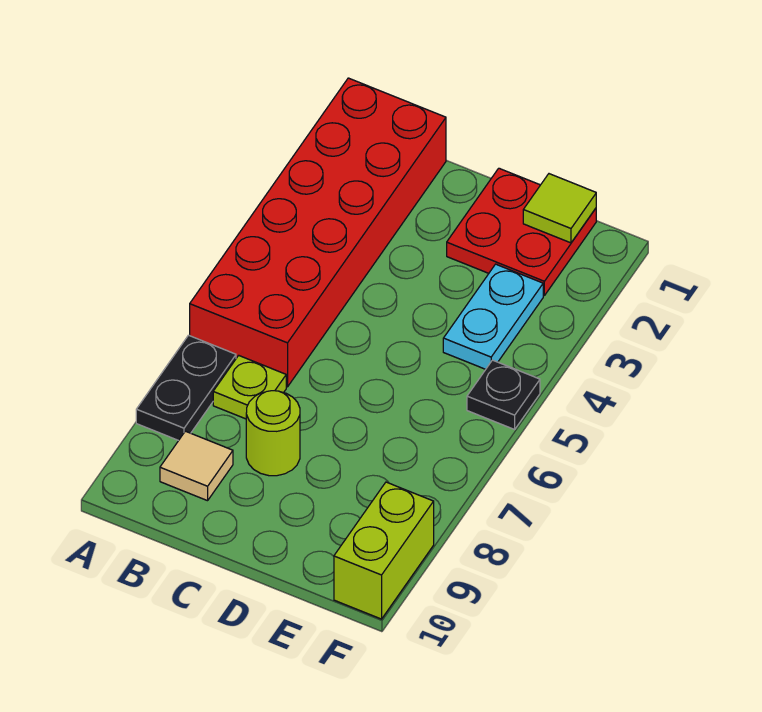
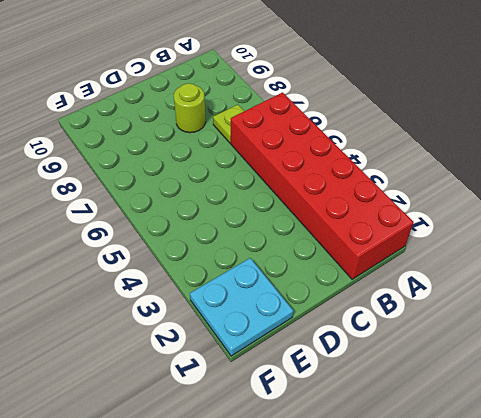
cyan plate E1:F2 level 1 -> red plate D1:E2 level 1
none -> black plate A7:A8 level 1
none -> tan tile B9 level 1

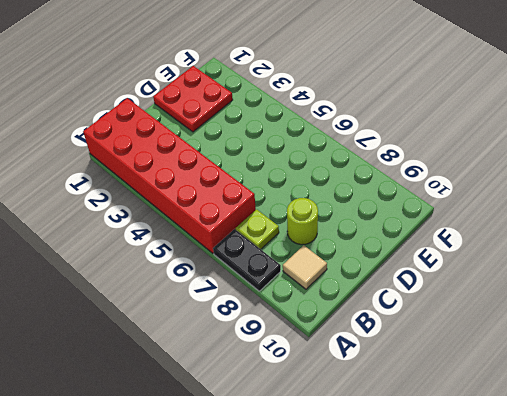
none -> cyan plate E3:E4 level 1
none -> black plate F5 level 1

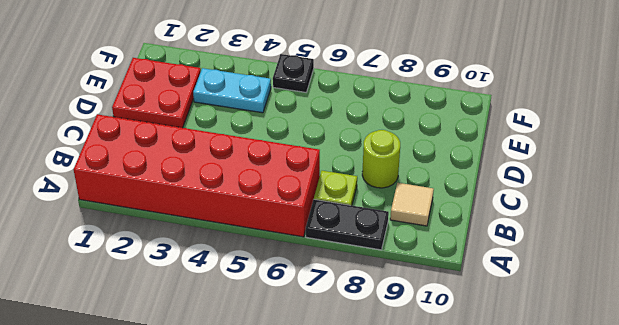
none -> lime brick F9:F10 level 1
none -> lime tile E1 level 2

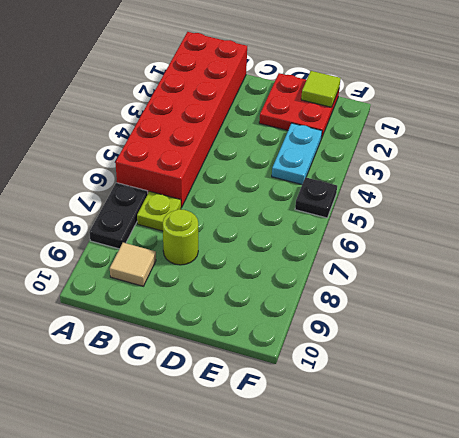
none -> lime brick F9:F10 level 1

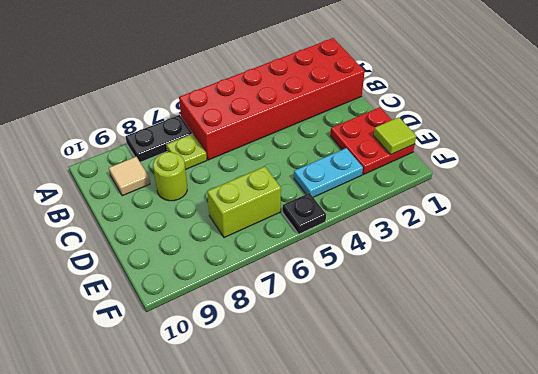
lime brick E6:E7 level 1 -> lime brick F9:F10 level 1

